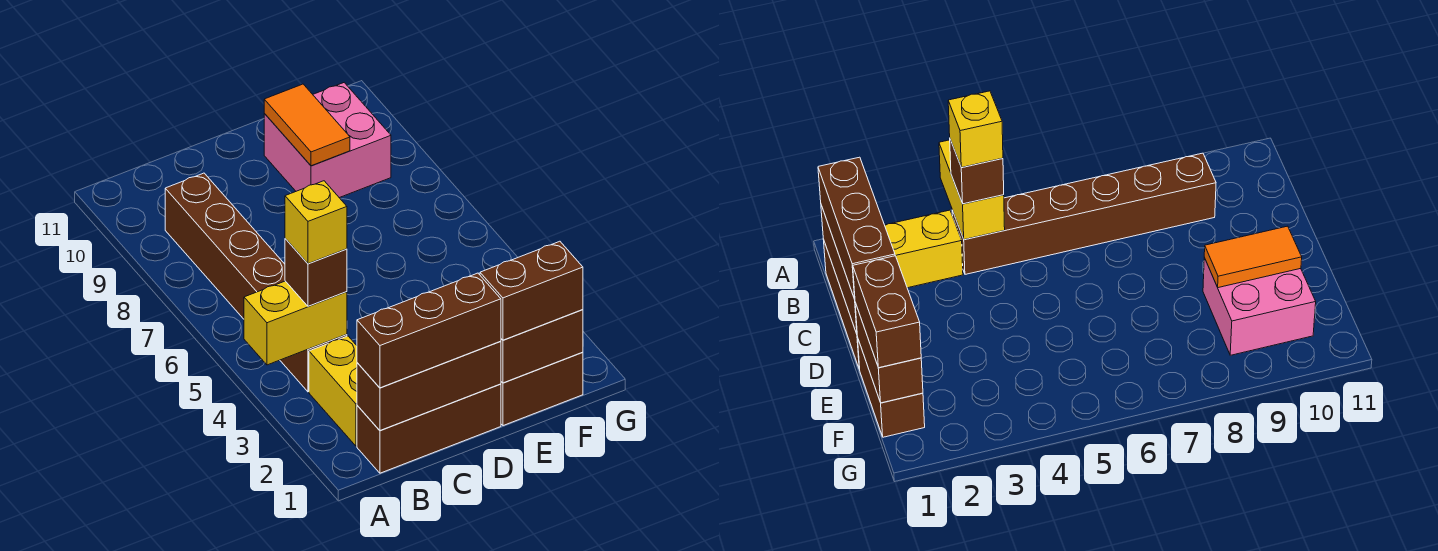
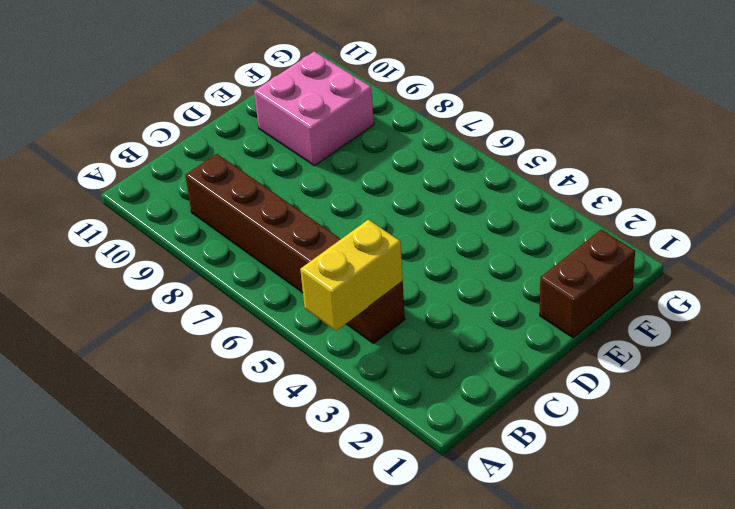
none -> brown brick B1:D1 level 1
none -> yellow brick B2:B3 level 1
none -> brown brick B1:D1 level 2

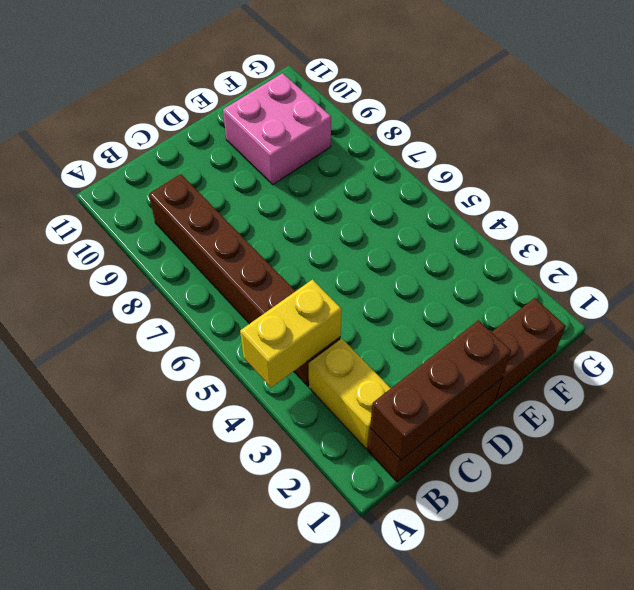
none -> brown brick E1:F1 level 2
none -> orange tile E9:E10 level 2
none -> brown brick B1:D1 level 3

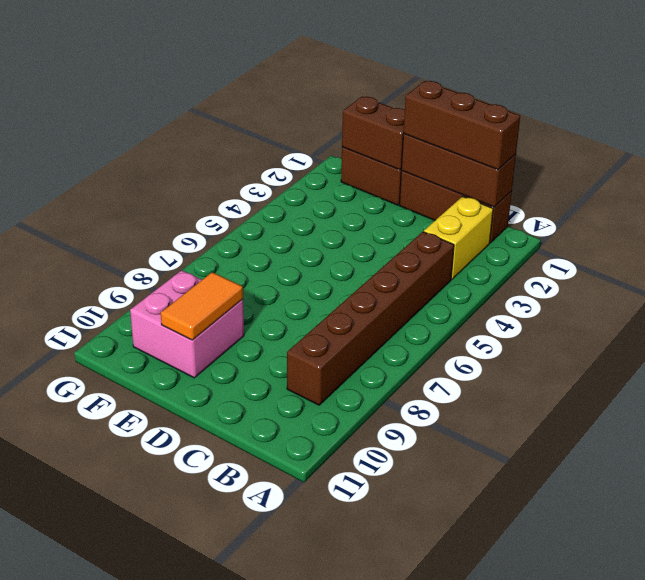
none -> yellow brick A4:B4 level 2
none -> brown brick B4 level 3
none -> brown brick E1:F1 level 3

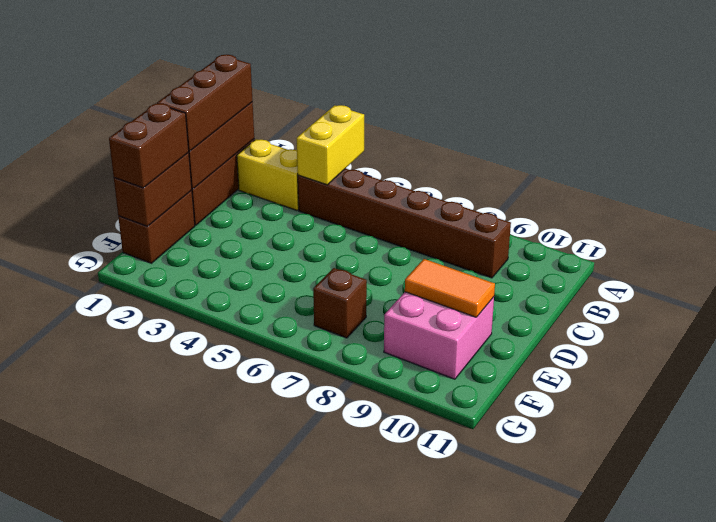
brown brick F7 level 1 -> brown brick B4 level 3
none -> yellow brick B4 level 4

